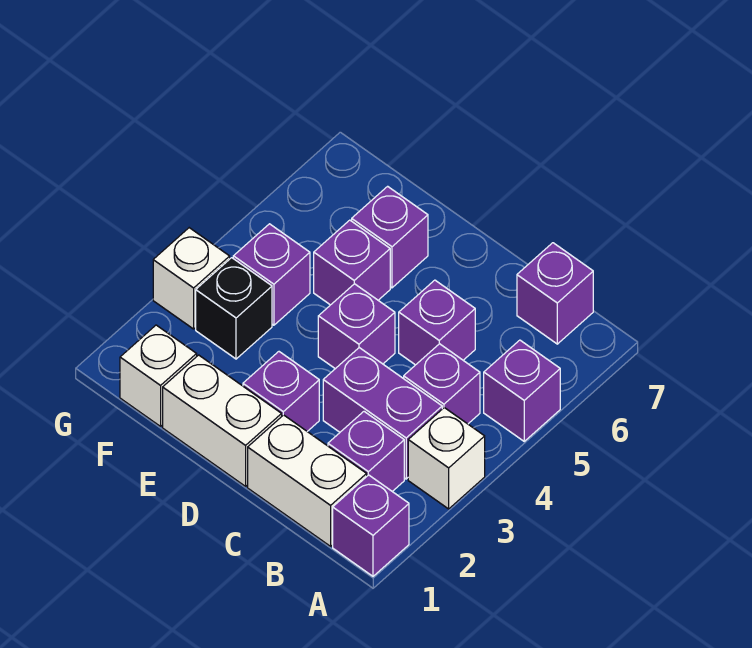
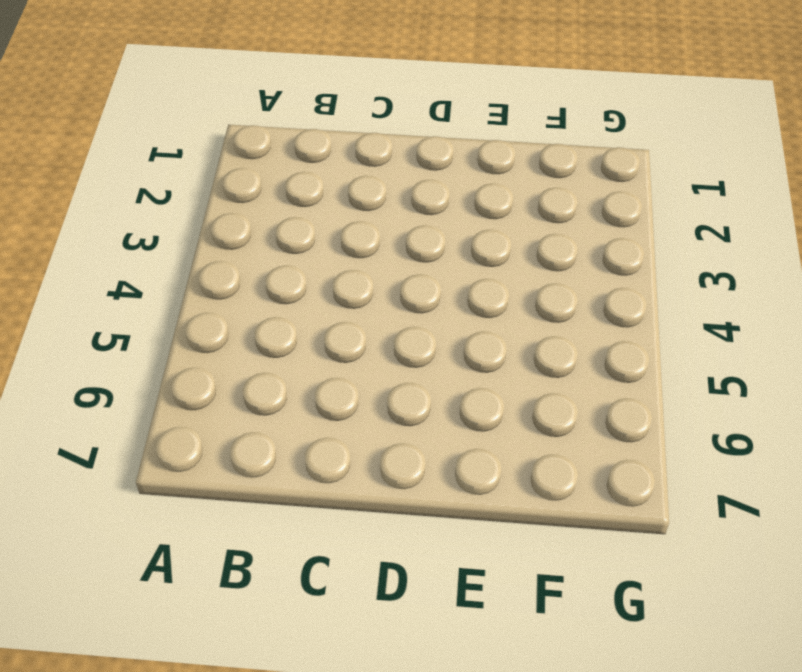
none -> purple brick A1 level 1
none -> white brick A3 level 1
none -> purple brick A5 level 1

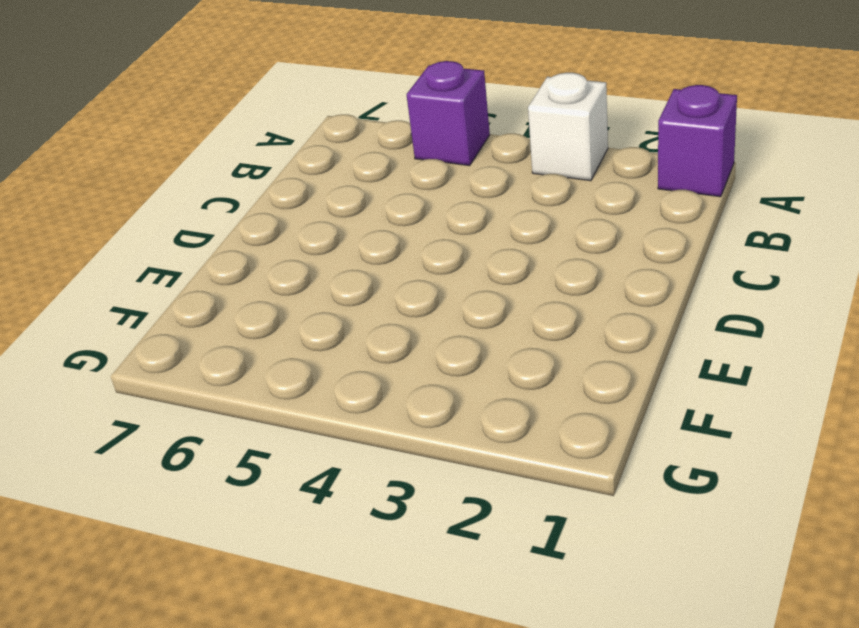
none -> white brick B1:C1 level 1
none -> purple brick B2 level 1
none -> purple brick B3:C3 level 1

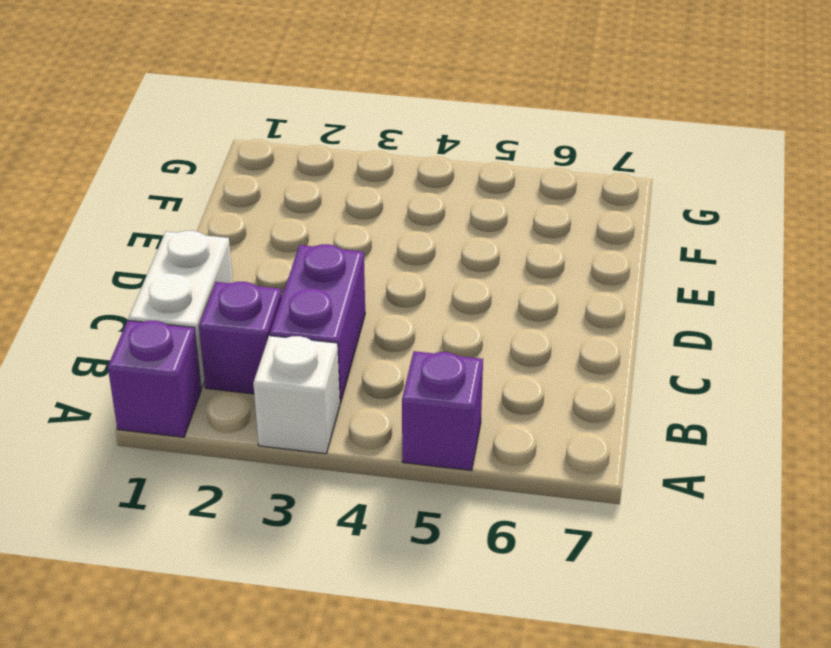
none -> purple brick B4 level 1
none -> purple brick B7 level 1
none -> purple brick C5 level 1

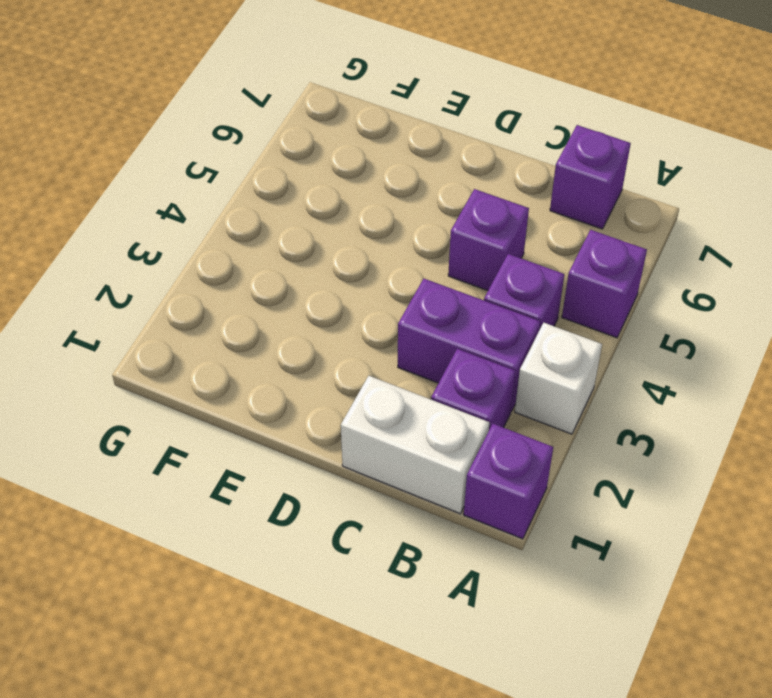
none -> white brick D1:E1 level 1
none -> purple brick D2 level 1
none -> purple brick D4 level 1

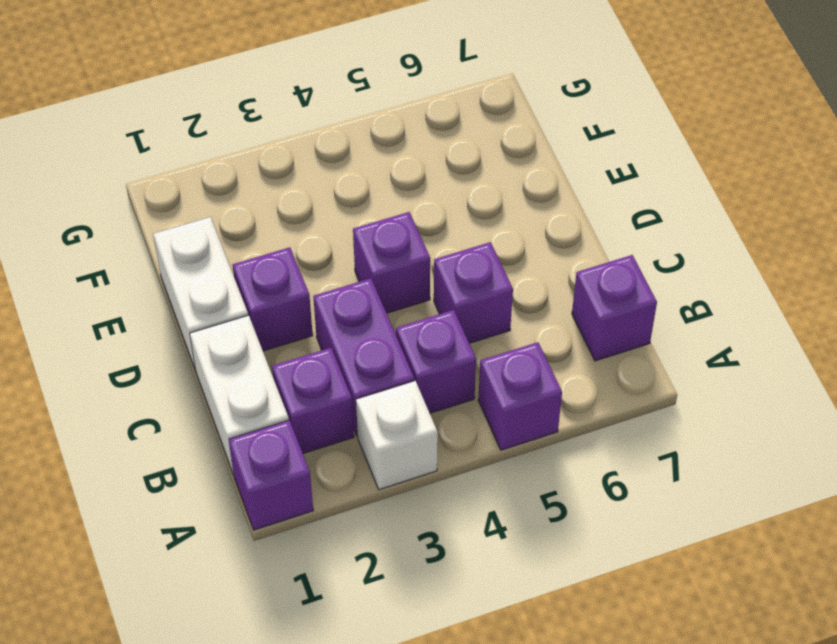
none -> purple brick E5 level 1
none -> purple brick E6 level 1
none -> white brick F1 level 1

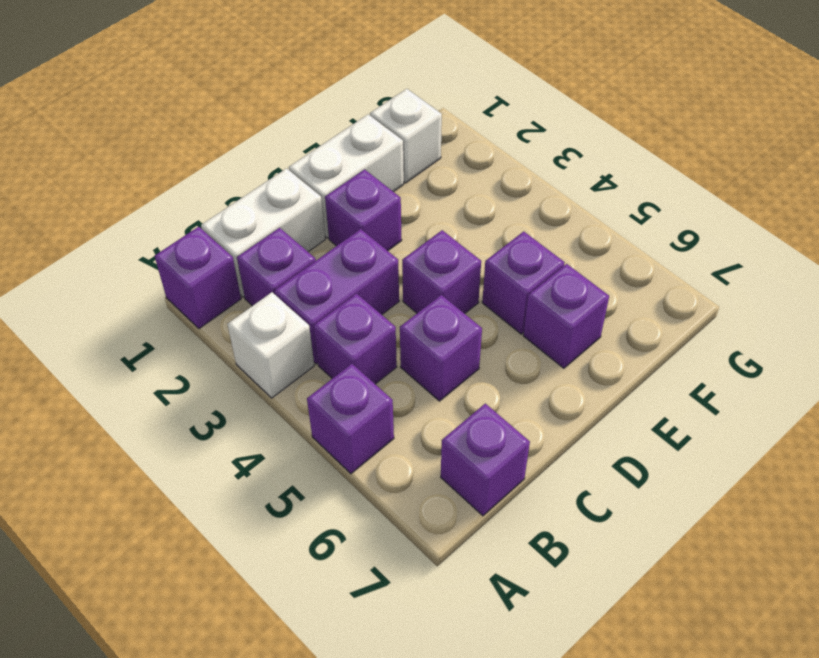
none -> black brick F3 level 1
none -> purple brick F4 level 1
none -> white brick G3 level 1

